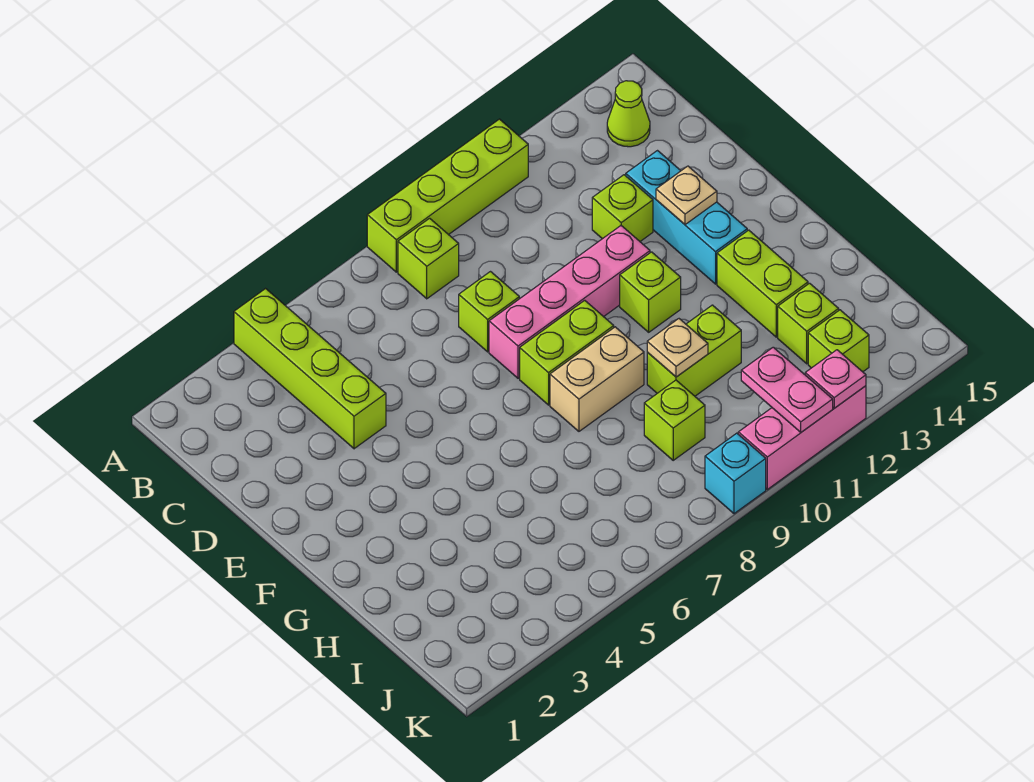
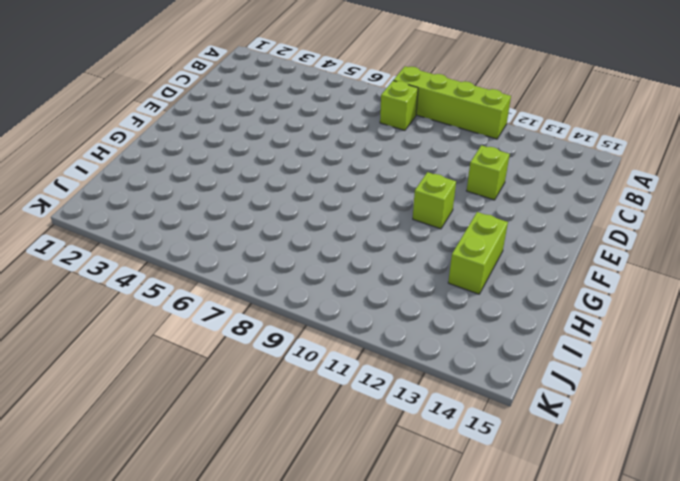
none -> lime brick A4:D4 level 1
none -> lime cone B14 level 1
none -> lime brick D8 level 1

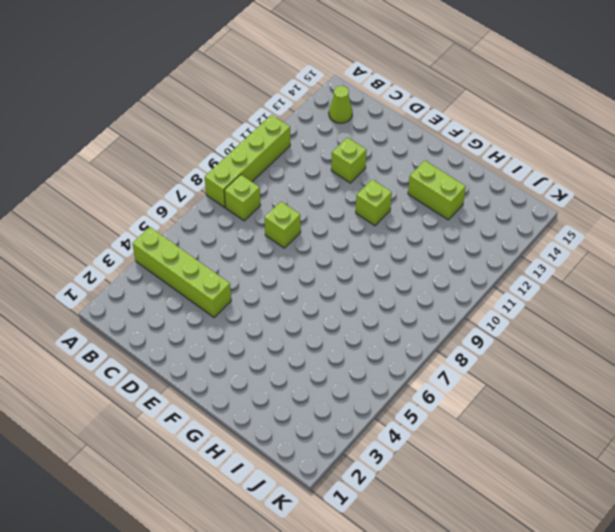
none -> cyan brick D13:F13 level 1
none -> pink brick E8:E11 level 1
none -> lime brick F8:F9 level 1

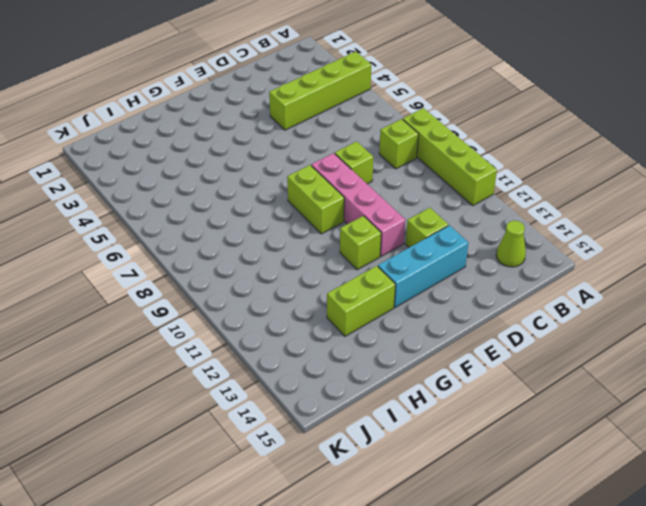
none -> tan brick G8:G9 level 1
none -> lime brick H10:H11 level 1
none -> lime brick I9 level 1

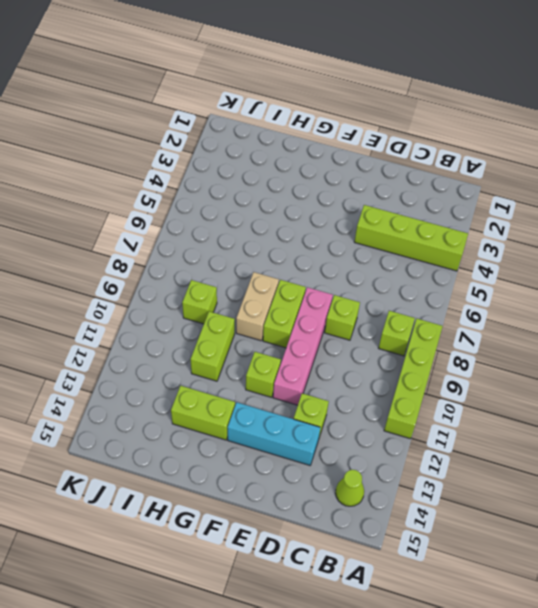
none -> lime brick I13 level 1
none -> lime brick J13 level 1
none -> cyan brick K9 level 1

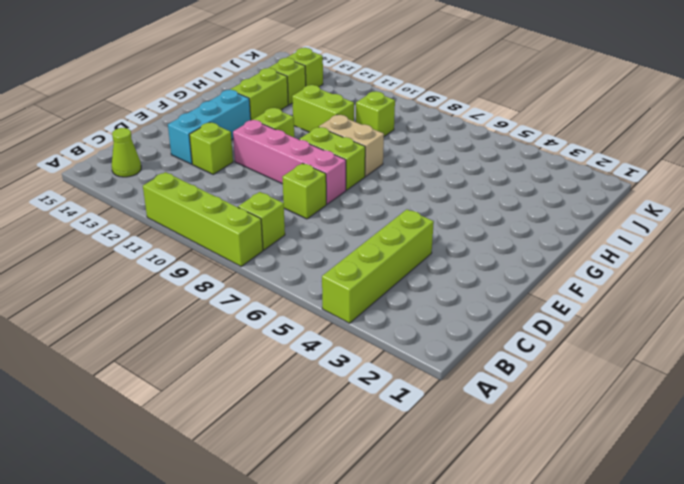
none -> cyan brick K9 level 1
none -> pink brick K10:K12 level 1
none -> tan plate E13 level 2

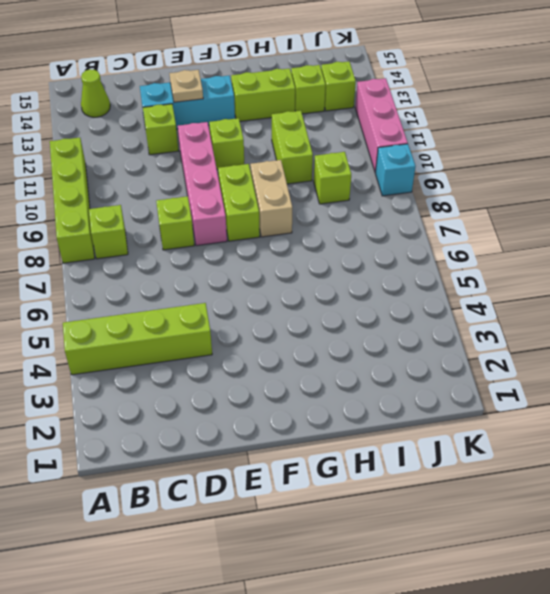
none -> tan plate H10 level 2
none -> pink plate J11:K11 level 2
none -> pink plate K12 level 2

